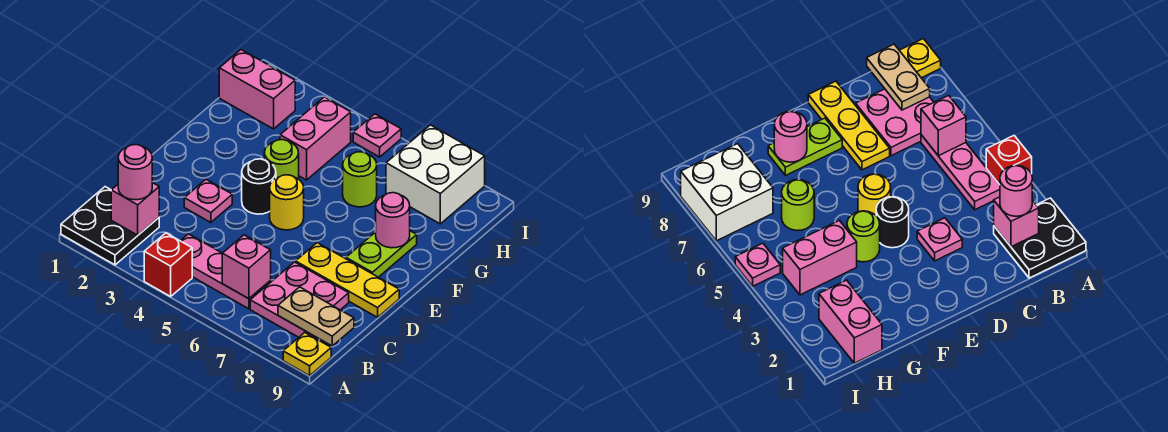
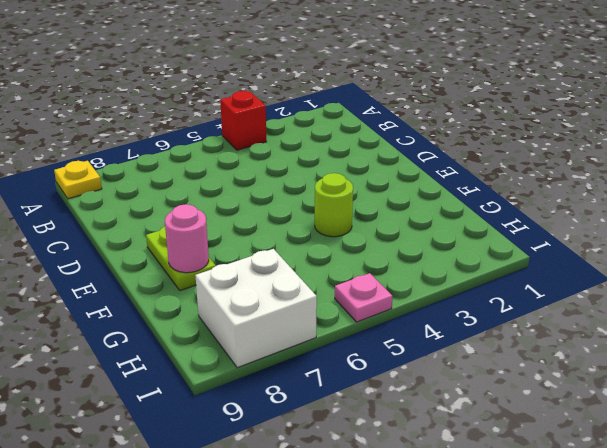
none -> black plate A1:B2 level 1
none -> pink plate B4:B6 level 1
none -> pink plate B7:C8 level 1

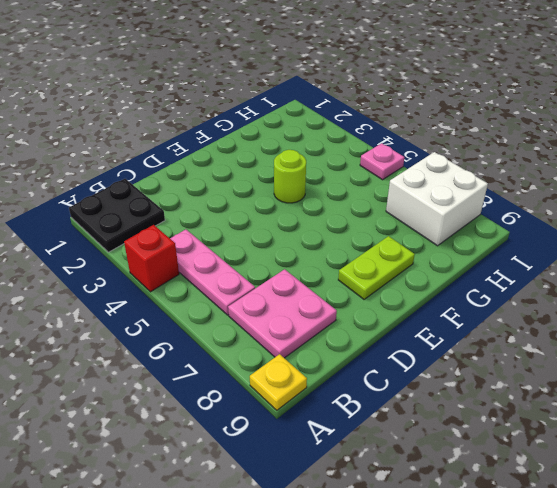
none -> pink plate D3 level 1
none -> yellow plate D7:D9 level 1
none -> black round brick E4 level 1

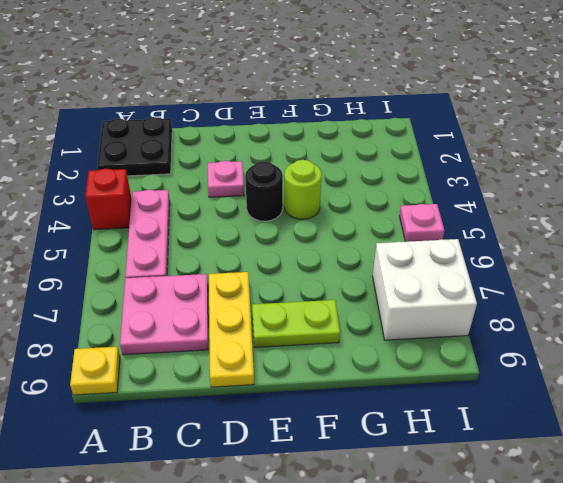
none -> yellow round brick E5 level 1
none -> pink brick G4:H4 level 1
none -> lime round brick G6 level 1

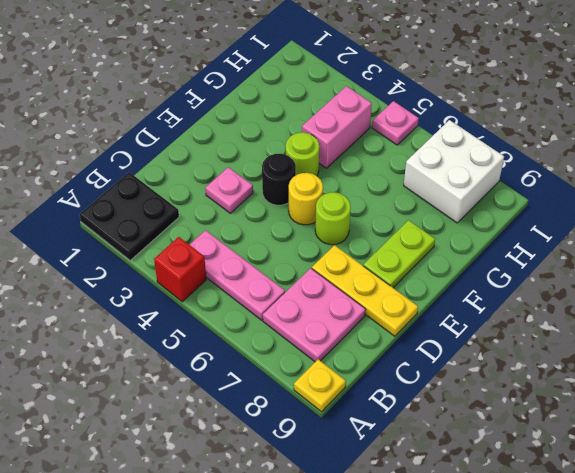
lime round brick E6 level 1 -> lime round brick G6 level 1
none -> pink brick H1:H2 level 1
none -> pink brick B2 level 2
none -> pink brick B6 level 2

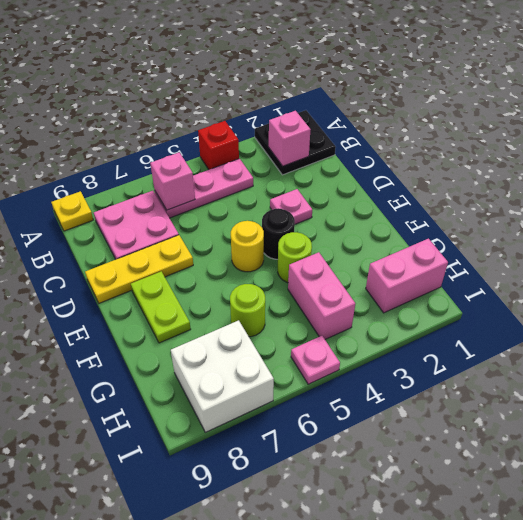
none -> tan plate B8:B9 level 2
none -> pink round brick F8 level 2
none -> pink round brick B2 level 3

